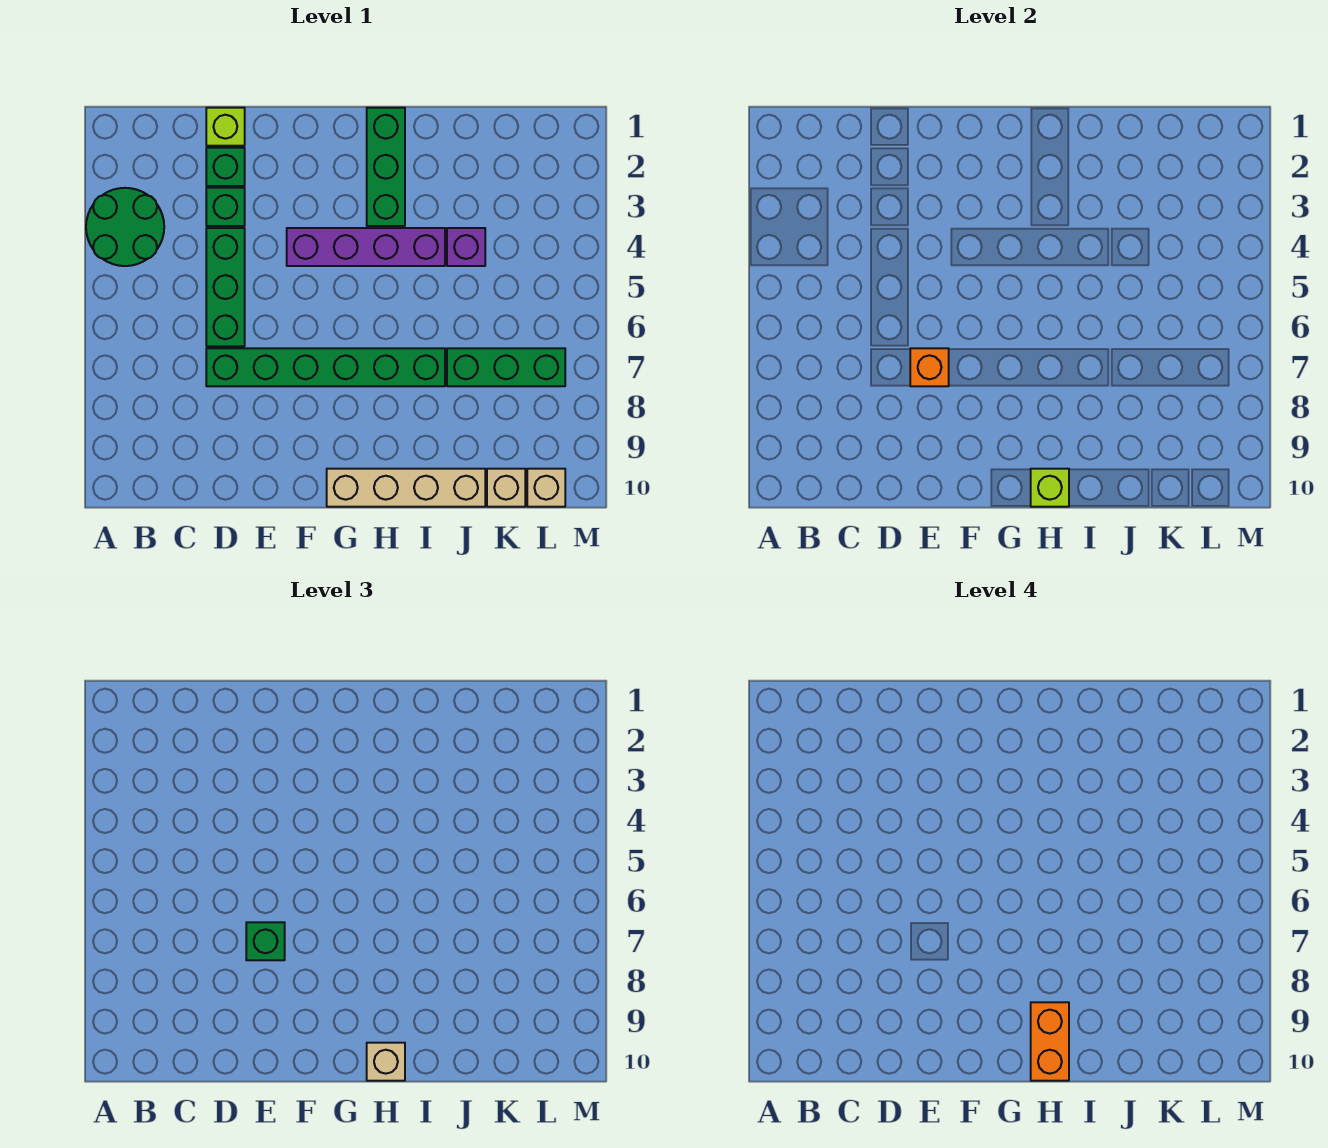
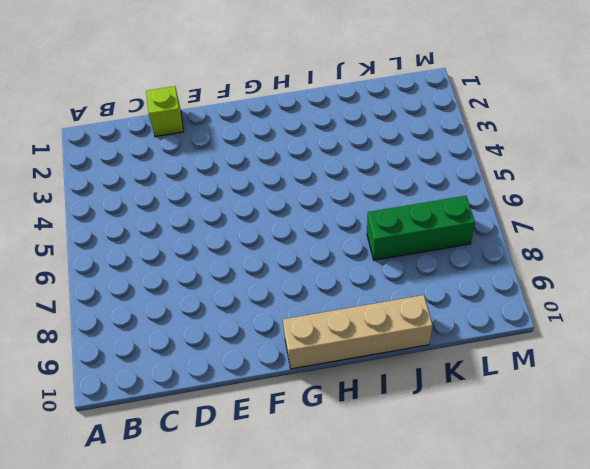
none -> green round brick A3:B4 level 1
none -> green brick D2 level 1
none -> green brick D3 level 1

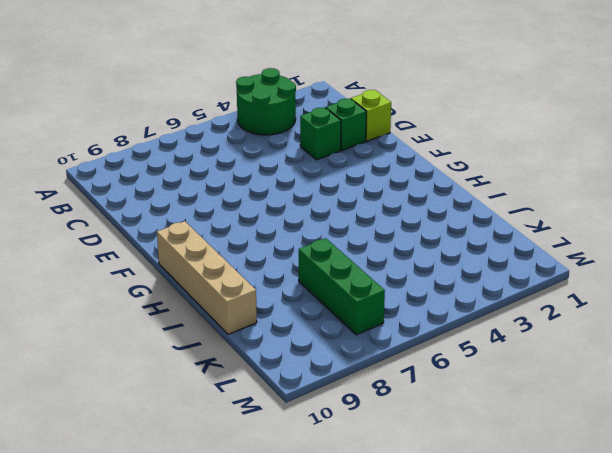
none -> green brick D4:D6 level 1
none -> green brick D7:I7 level 1
none -> purple brick F4:I4 level 1

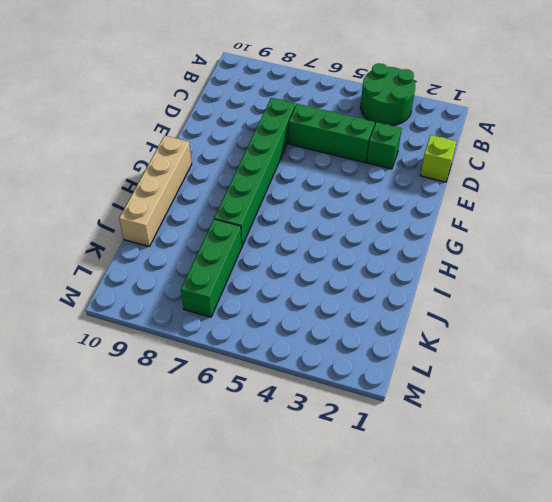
none -> green brick D2 level 1
none -> purple brick F4:I4 level 1
none -> green brick H1:H3 level 1

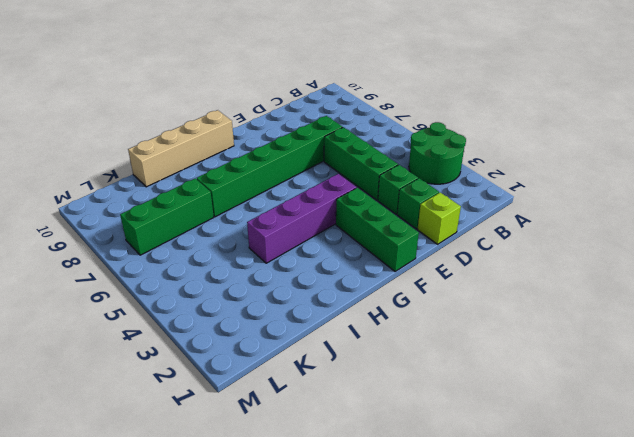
green brick F1:F3 level 1 -> green brick H1:H3 level 1
none -> purple brick J4 level 1
none -> tan brick K10 level 1
none -> tan brick L10 level 1

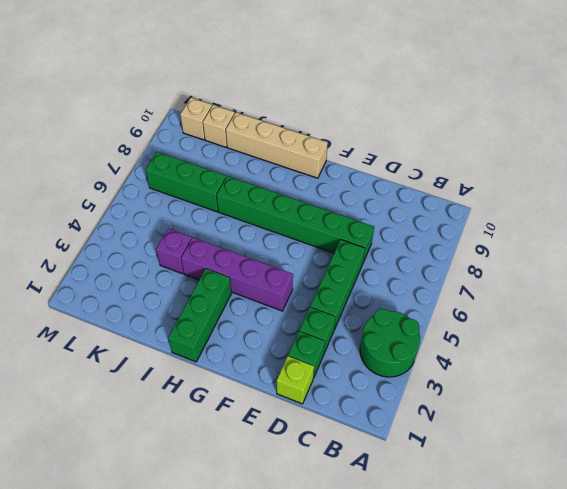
none -> orange brick E7 level 2
none -> lime brick H10 level 2
none -> green brick E7 level 3

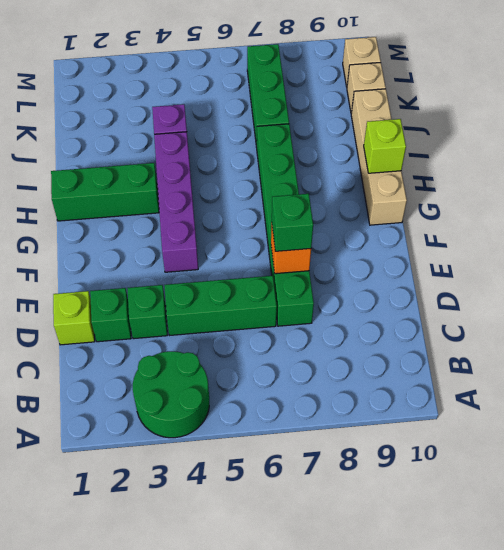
none -> tan brick H10 level 3
none -> orange brick H9:H10 level 4

